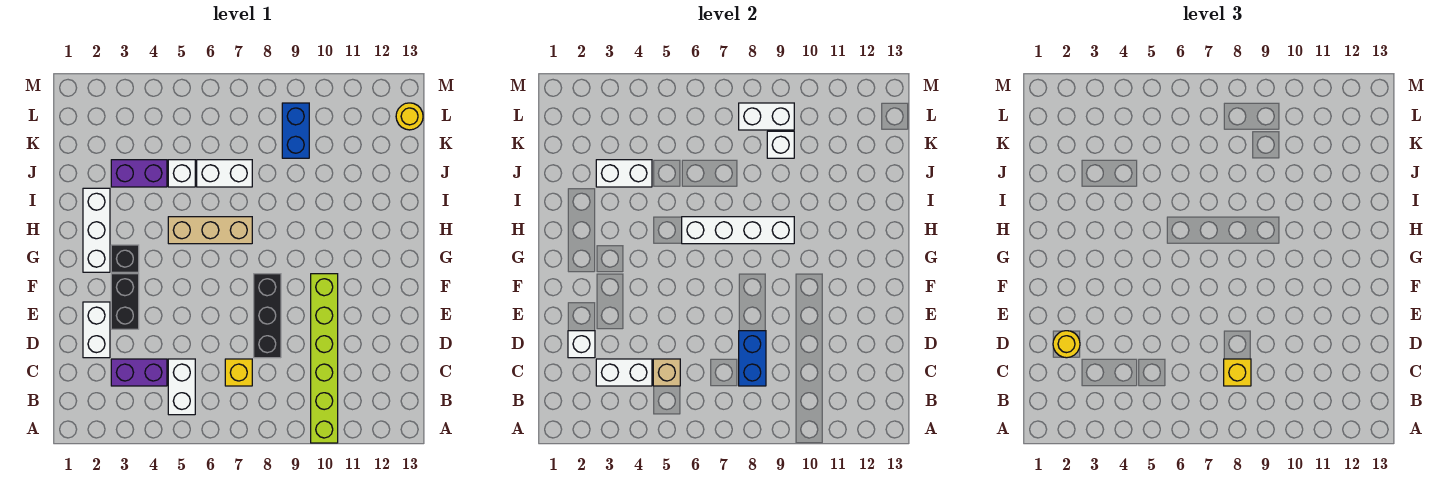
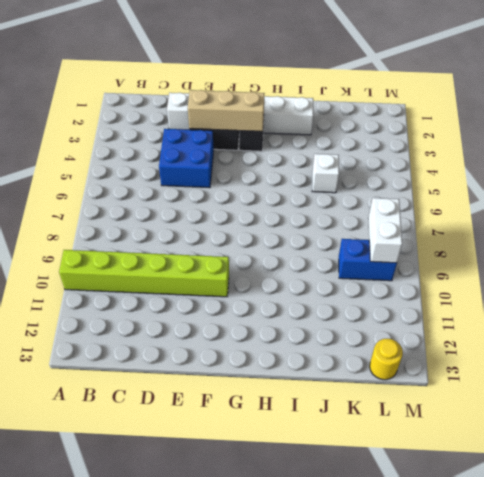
blue brick D4:E5 level 1 -> none
tan brick E3:G3 level 2 -> tan brick H5:H7 level 1
none -> white brick B5:C5 level 1
none -> purple brick C3:C4 level 1
none -> yellow brick C7 level 1

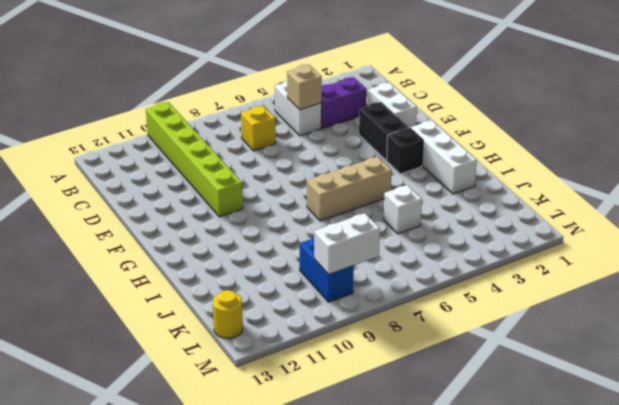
none -> black brick D8:F8 level 1
none -> purple brick J3:J4 level 1
none -> white brick J6:J7 level 1

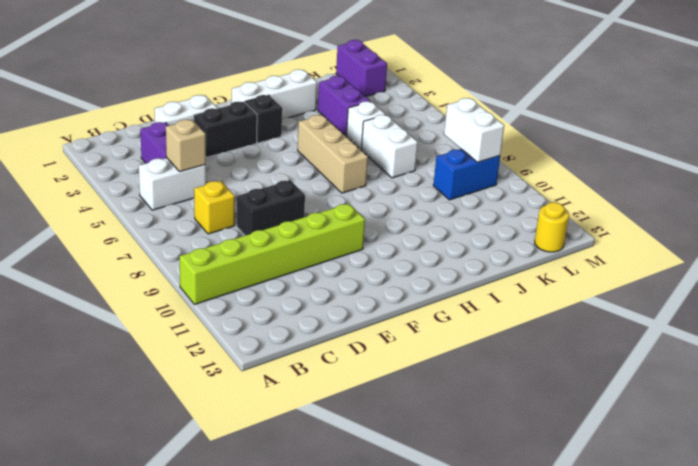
black brick D8:E8 level 1 -> black brick D8:F8 level 1
purple brick L1:L2 level 1 -> none
none -> white brick C3:C4 level 2
none -> blue brick C8:D8 level 2
none -> white brick D2 level 2

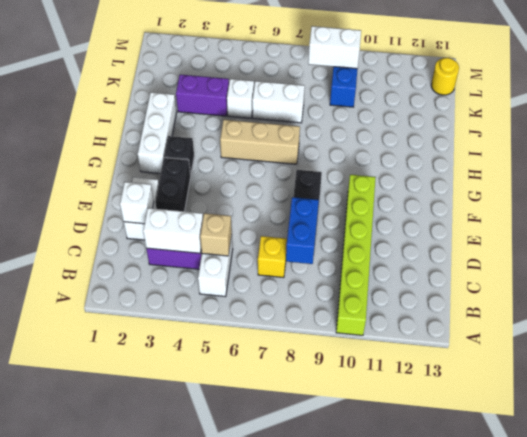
none -> white brick H6:H9 level 2
none -> white brick J3:J4 level 2
none -> white brick K9 level 2

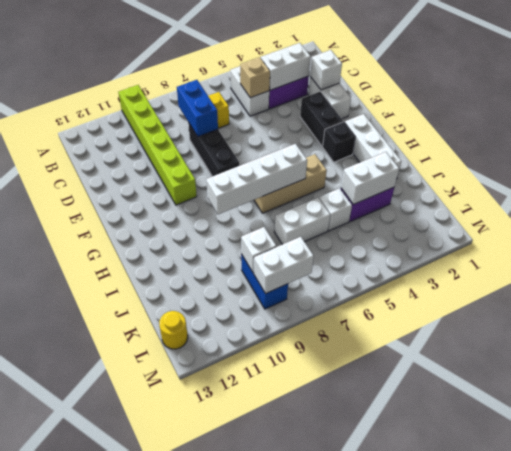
none -> yellow brick C8 level 3
none -> yellow round brick D2 level 3

